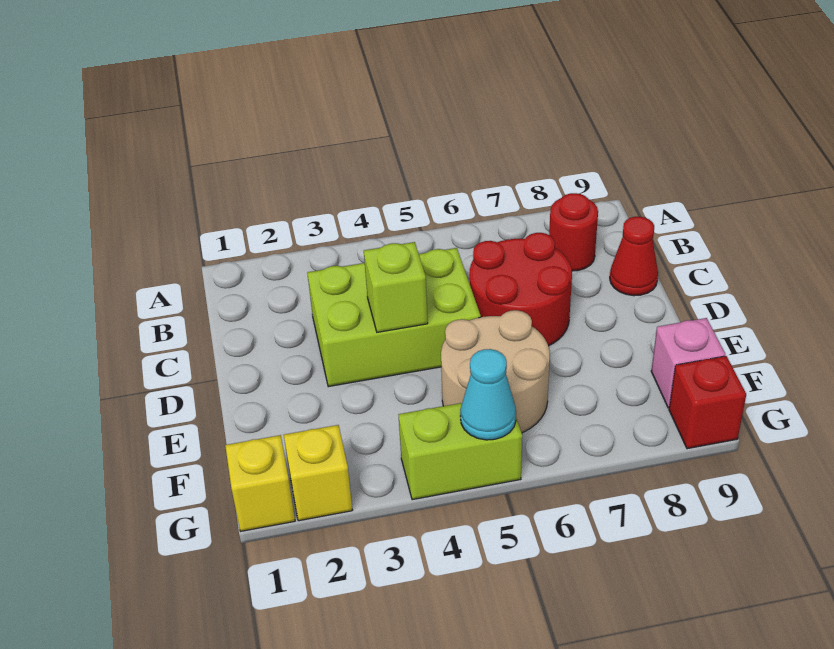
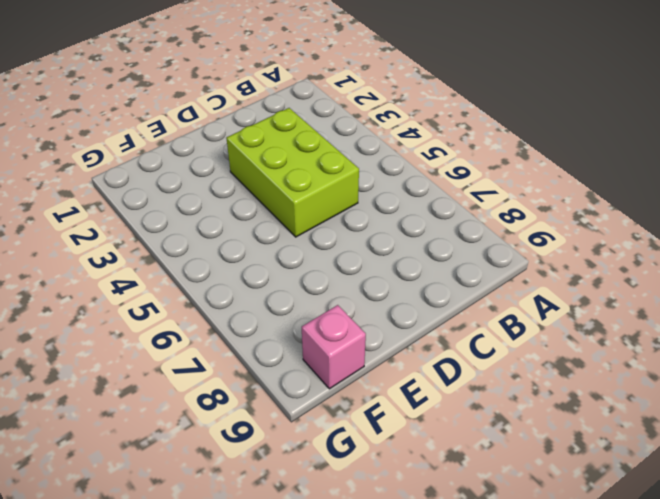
none -> red round brick B8 level 1
none -> red round brick C6:D7 level 1
none -> red cone C9 level 1

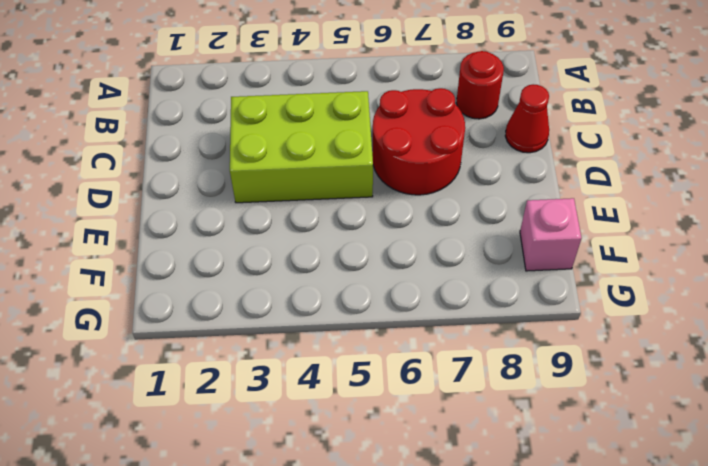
none -> tan round brick E5:F6 level 1
none -> yellow brick G1 level 1
none -> yellow brick G2 level 1

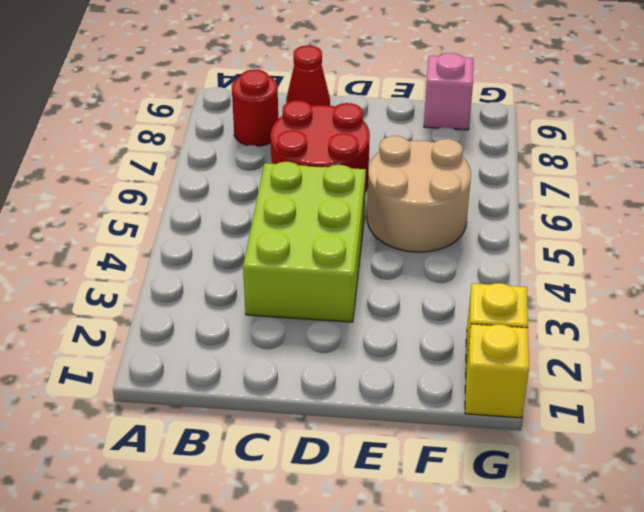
none -> lime brick G4:G5 level 1
none -> red brick G9 level 1
none -> lime brick D4 level 2

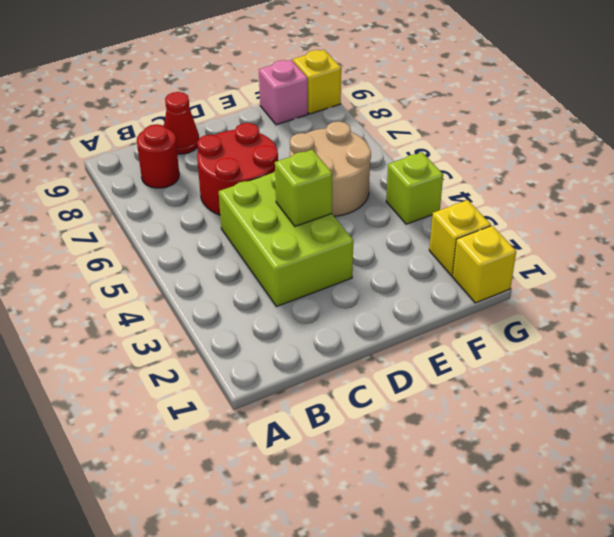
lime brick G4 level 1 -> lime brick G4:G5 level 1
yellow brick G9 level 1 -> red brick G9 level 1
none -> cyan cone G5 level 2

